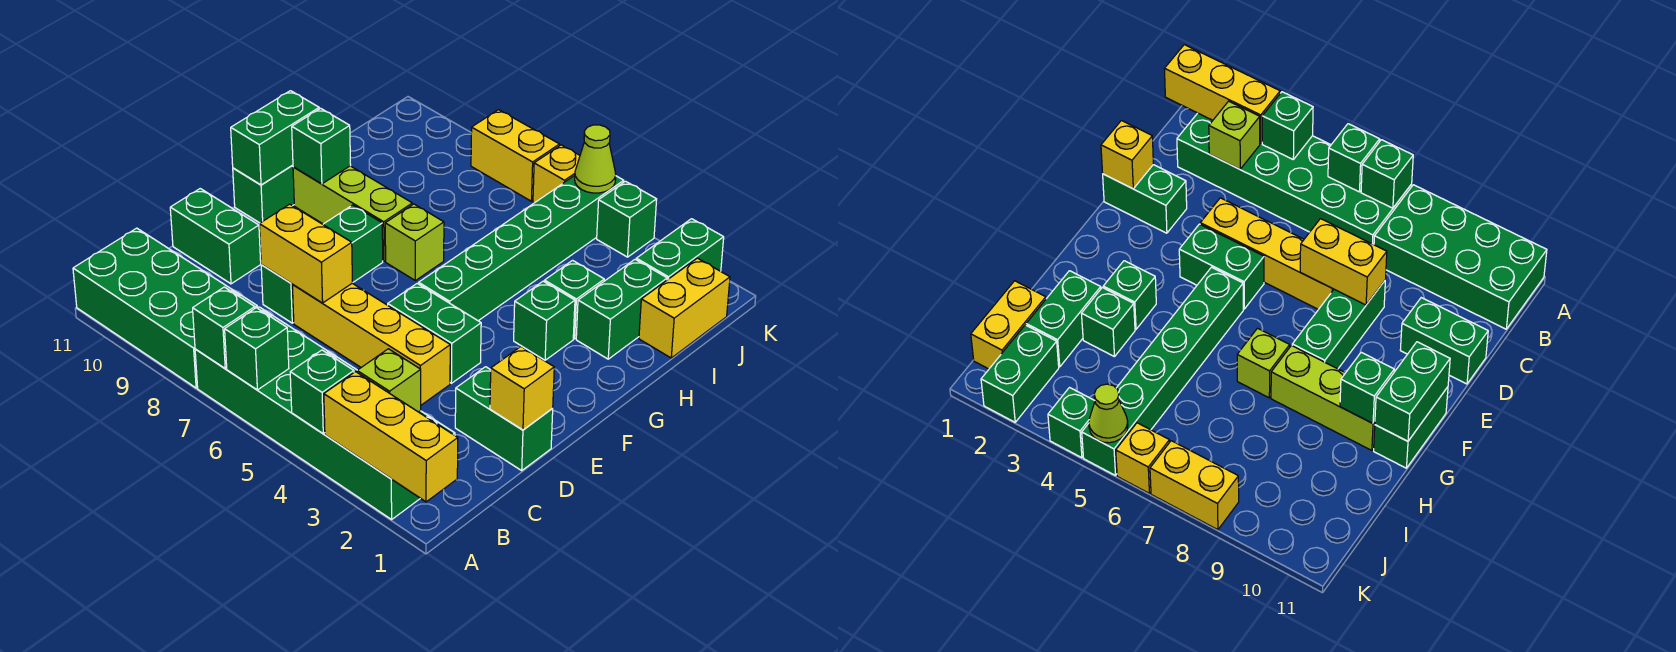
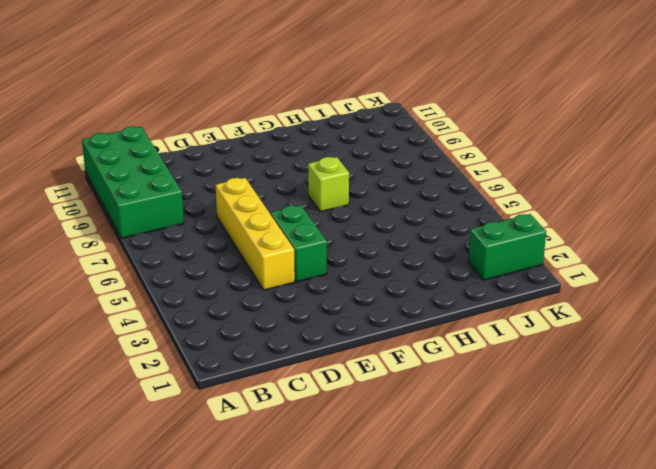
none -> green brick A2:B7 level 1
none -> green brick D1:D2 level 1
none -> green brick D8:F8 level 1

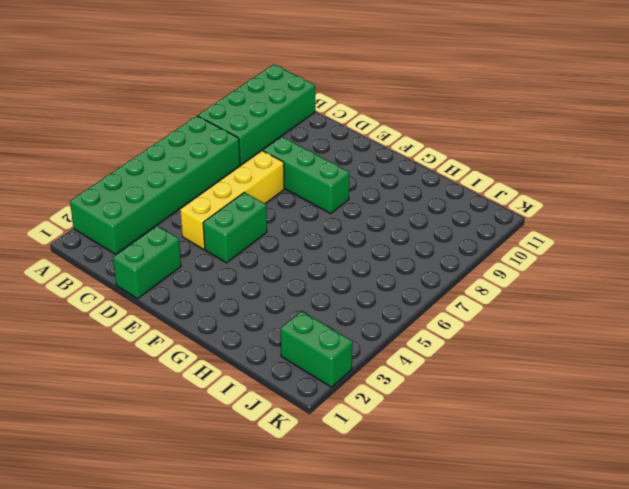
none -> green brick D10:D11 level 1
none -> green brick F5:K5 level 1
none -> green brick F11:G11 level 1

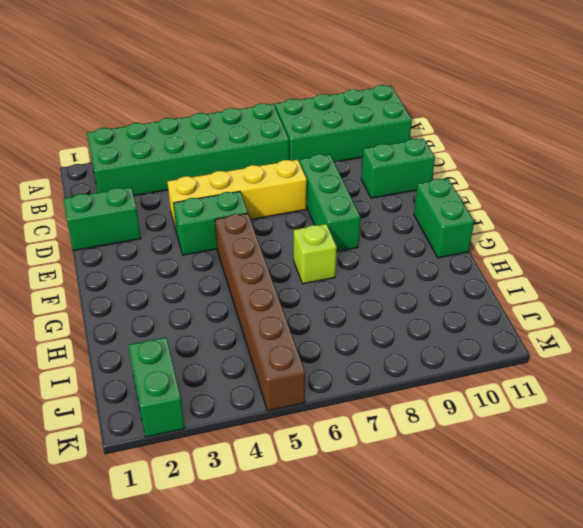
brown brick F5:K5 level 1 -> green brick F5:K5 level 1
none -> green brick G3 level 1
none -> lime brick G8:G10 level 1
none -> green brick H2:I2 level 1

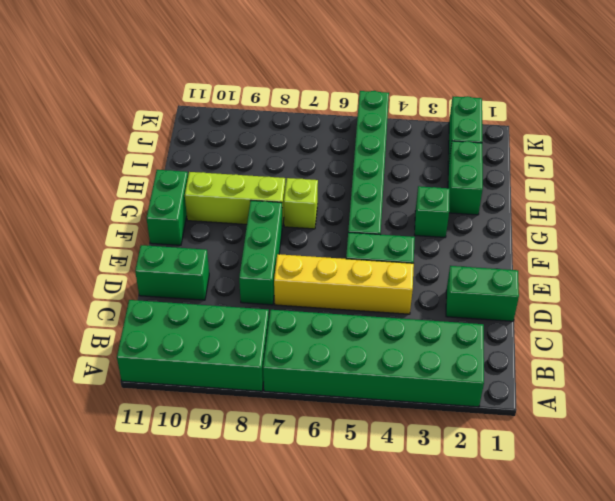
none -> green brick H3 level 1
none -> yellow brick I1:J1 level 1
none -> green brick K4 level 1

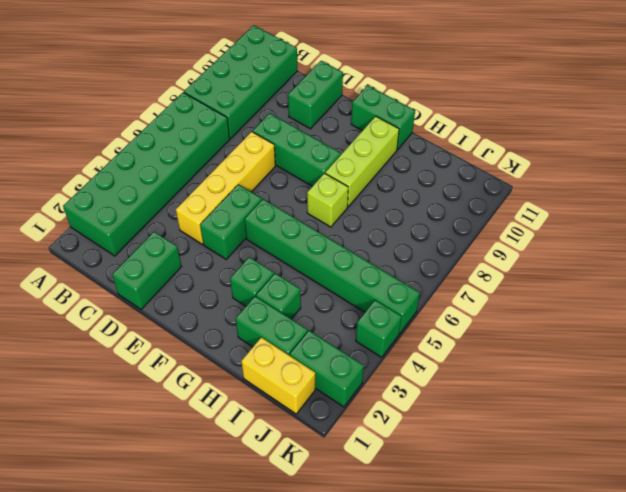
none -> yellow brick K6 level 1
none -> yellow brick K7:K8 level 1
none -> yellow brick A1:A3 level 2

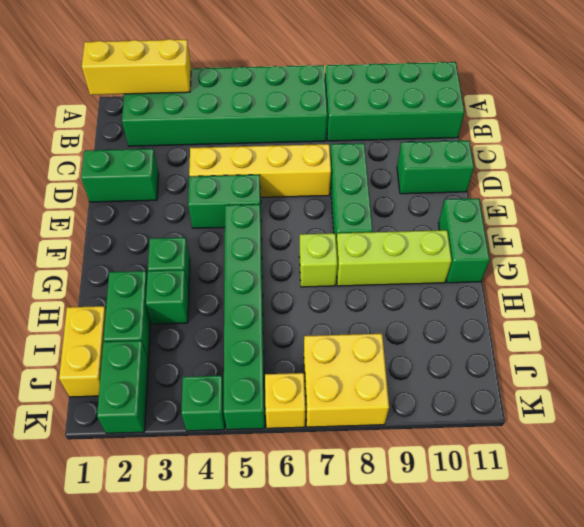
yellow brick J7:K8 level 1 -> yellow brick K7:K8 level 1
none -> green brick A4 level 2
none -> green brick A6 level 2
none -> green brick A7 level 2

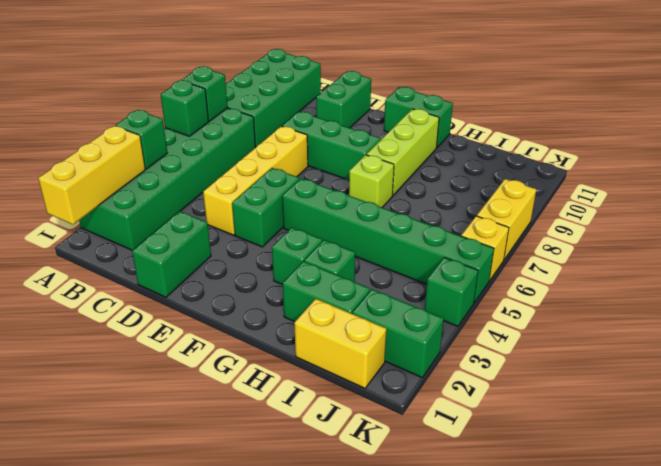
none -> lime brick B3 level 2
none -> yellow brick D1 level 2
none -> yellow brick D7:D8 level 2

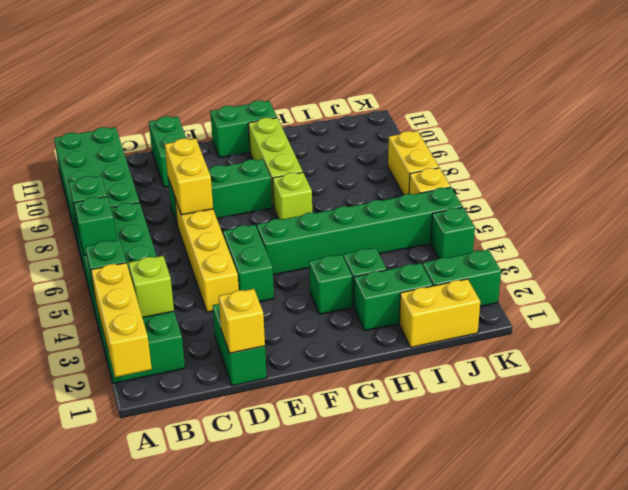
none -> green brick F11:G11 level 2
none -> green brick G10 level 2
none -> lime cone K5 level 2

